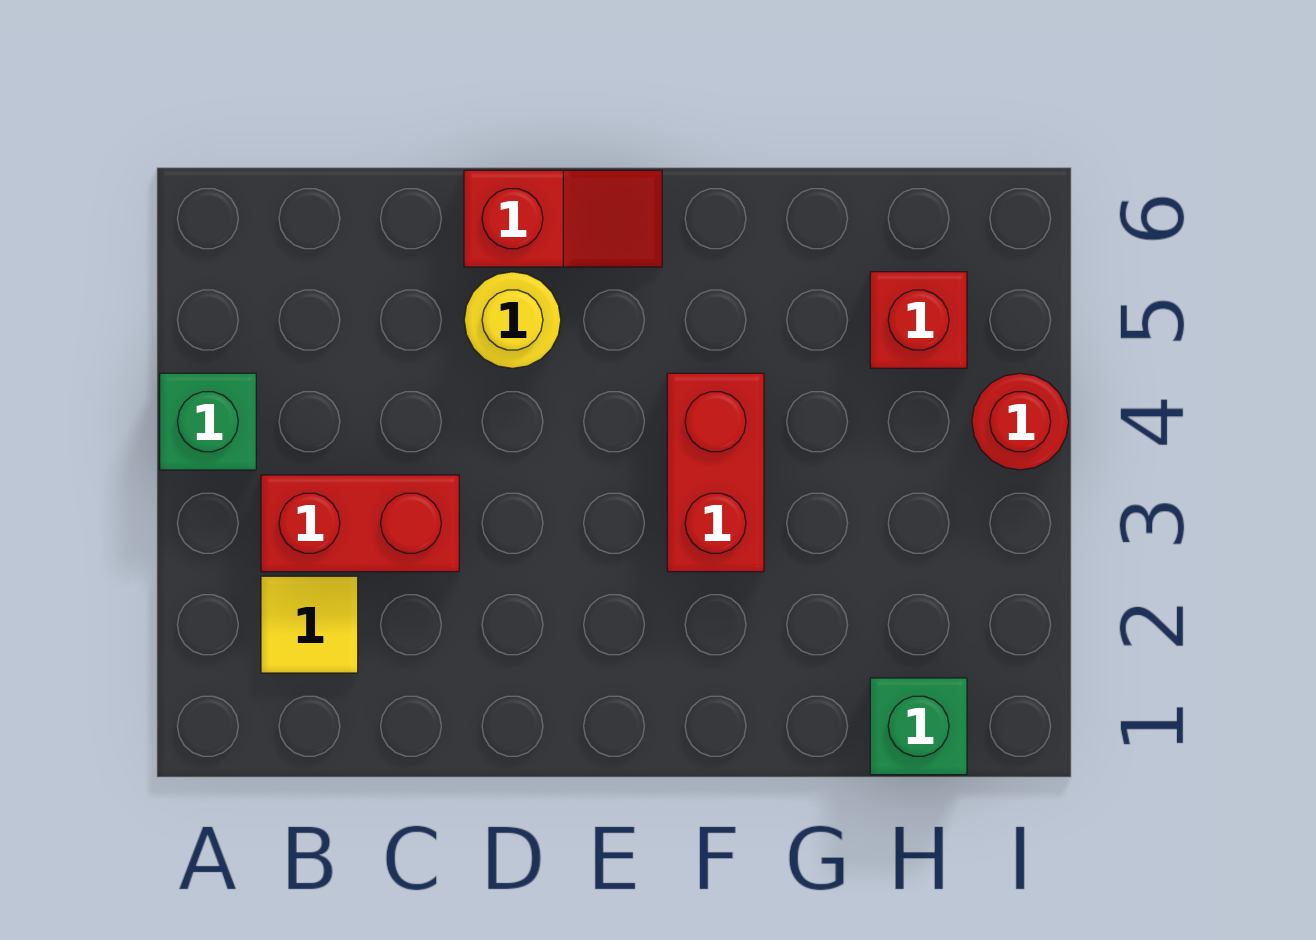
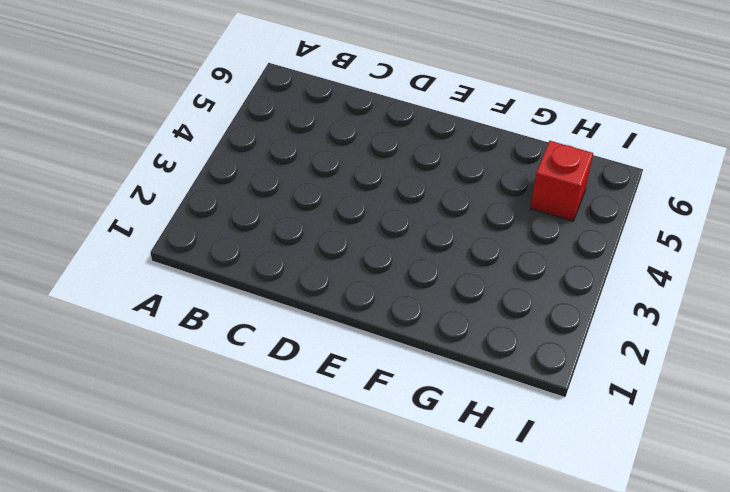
none -> green brick A4 level 1
none -> yellow tile B2 level 1

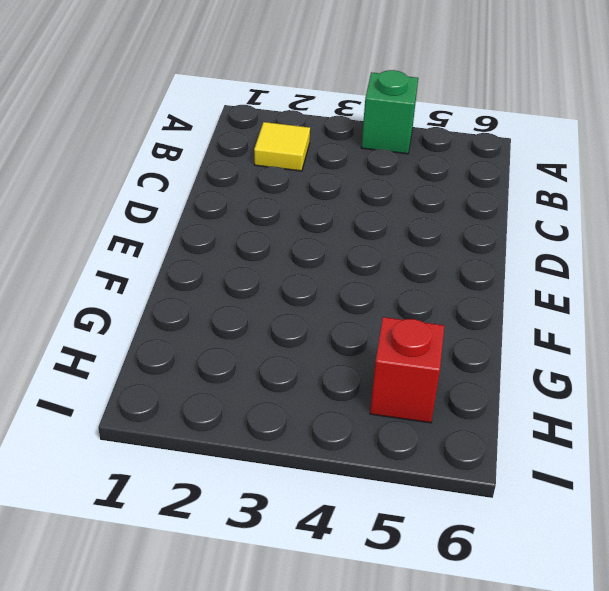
none -> red brick B3:C3 level 1
none -> yellow round brick D5 level 1

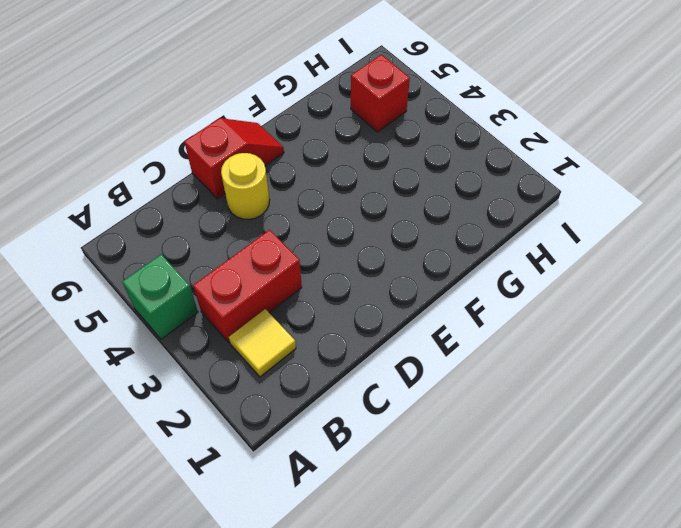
none -> red brick F3:F4 level 1
none -> green brick H1 level 1

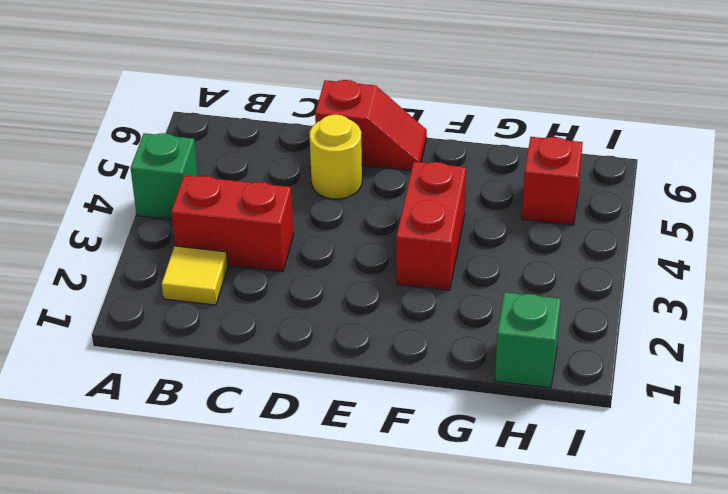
none -> red round brick I4 level 1

